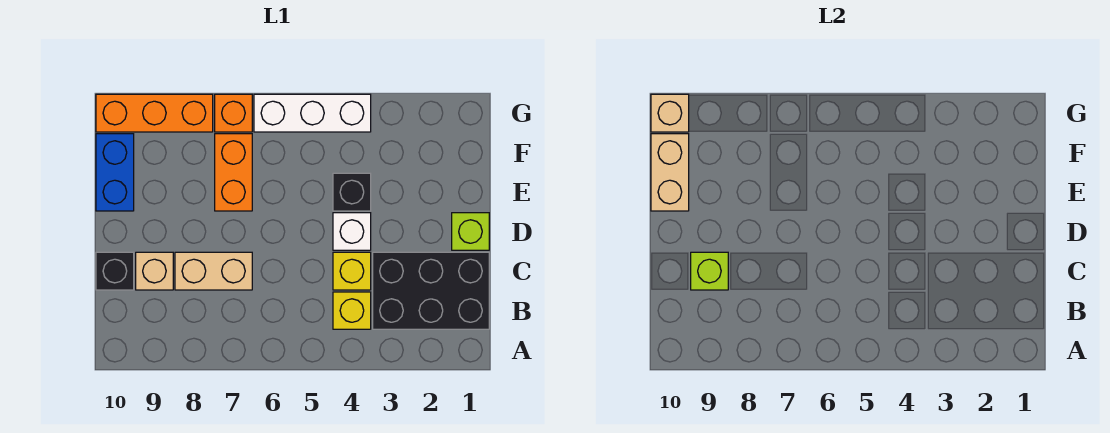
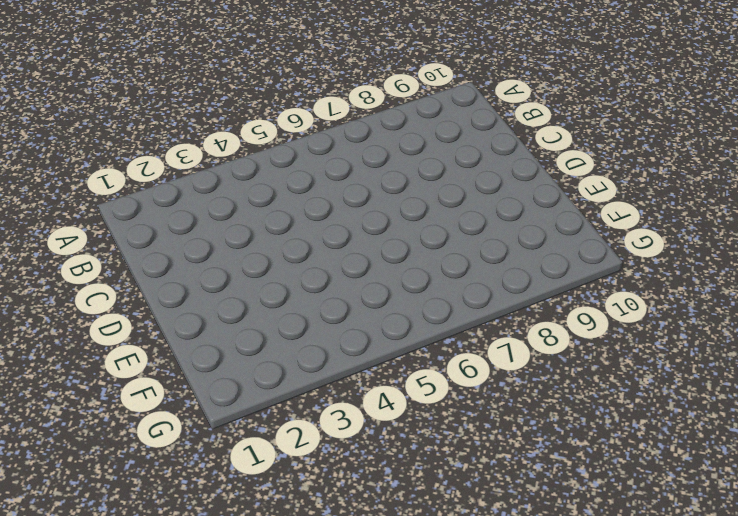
none -> black brick B1:C3 level 1
none -> yellow brick B4 level 1
none -> yellow brick C4 level 1

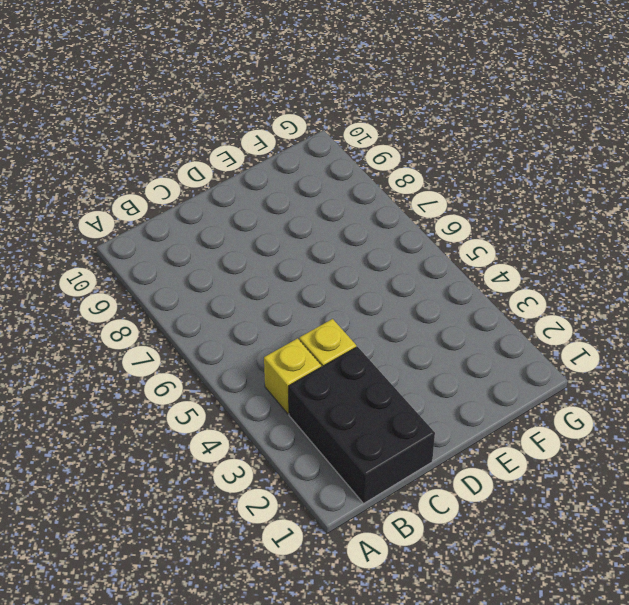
none -> tan brick C7:C8 level 1
none -> tan brick C9 level 1
none -> black brick C10 level 1

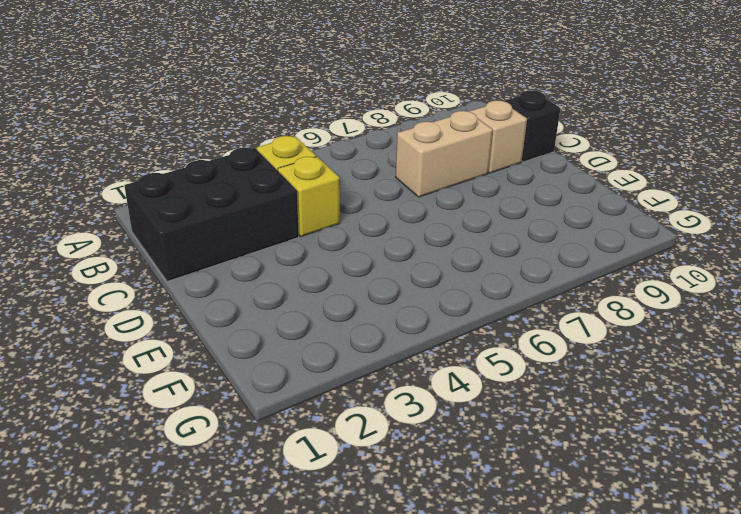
none -> lime brick D1 level 1
none -> white brick D4 level 1
none -> black brick E4 level 1

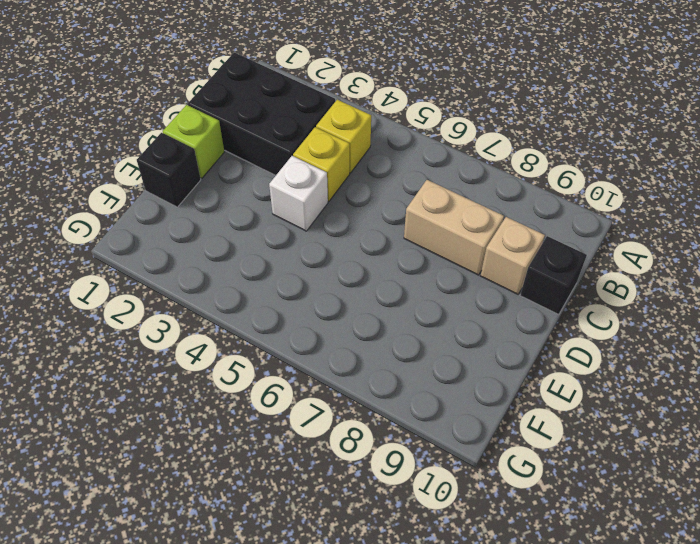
black brick E1 level 1 -> black brick E4 level 1
none -> orange brick E7:F7 level 1
none -> blue brick E10:F10 level 1
none -> white brick G4:G6 level 1

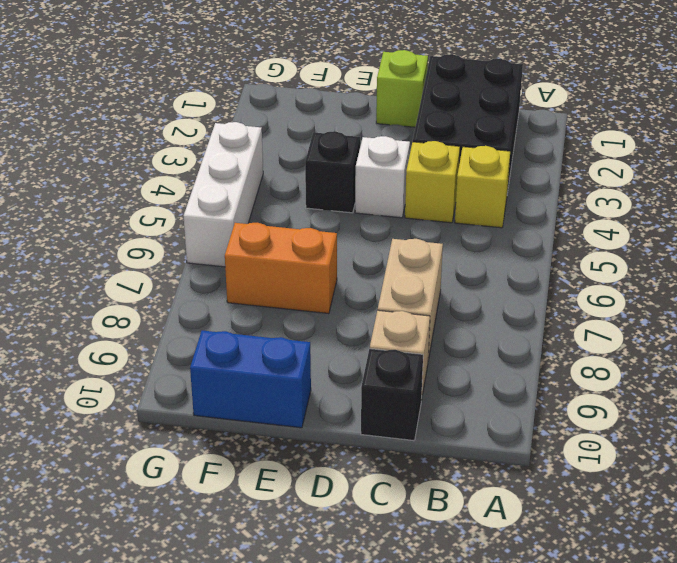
none -> orange brick G7 level 1
none -> orange brick G8:G10 level 1
none -> lime brick C9 level 2

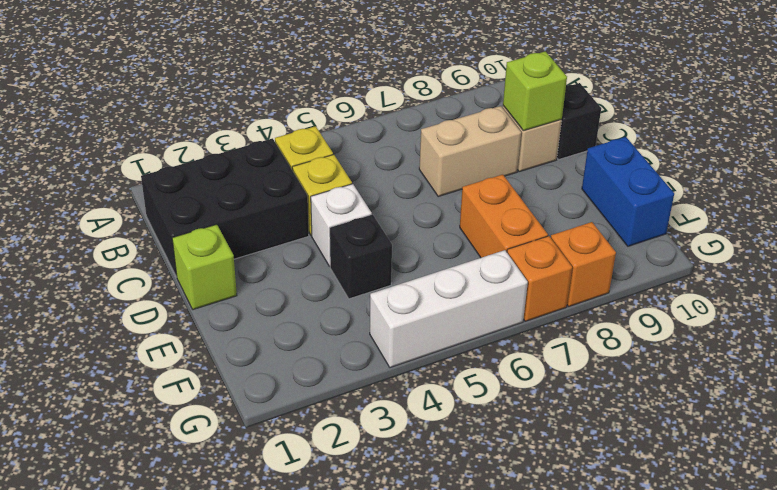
orange brick G8 level 1 -> orange brick G8:G10 level 1
none -> tan brick E10:F10 level 2
none -> tan brick G10 level 2

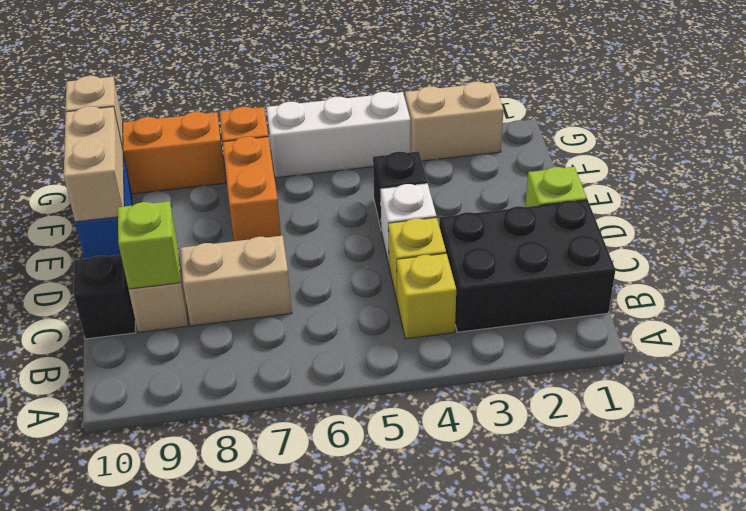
tan brick G2:G3 level 1 -> none

